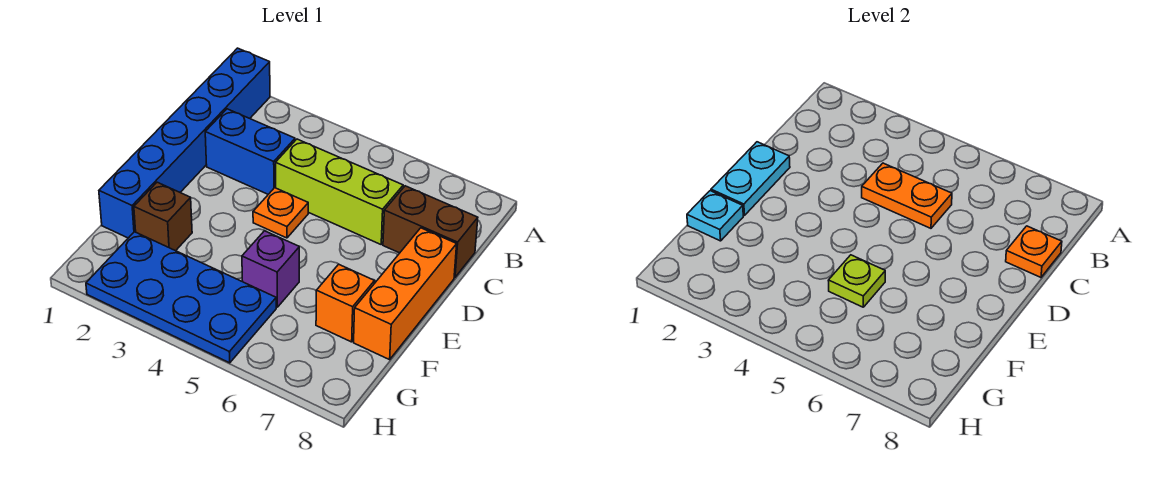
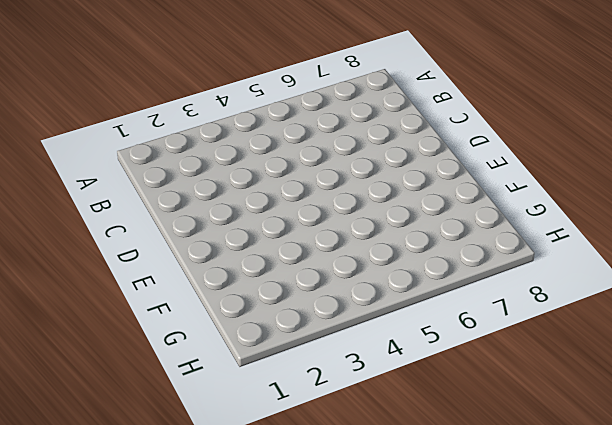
none -> blue brick A1:F1 level 1
none -> blue brick C2:C3 level 1
none -> lime brick C4:C6 level 1

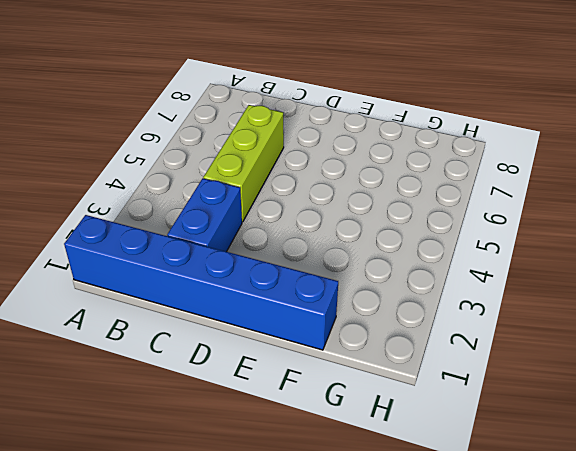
none -> brown brick C7:C8 level 1
none -> orange plate D4 level 1
none -> orange brick D8:F8 level 1

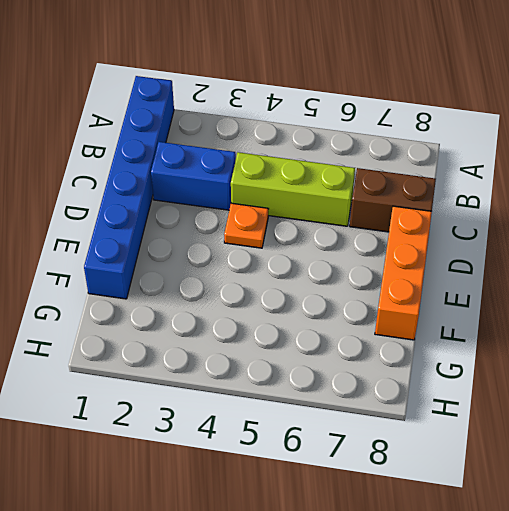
none -> brown brick F2 level 1
none -> purple brick F5 level 1
none -> orange brick F7 level 1

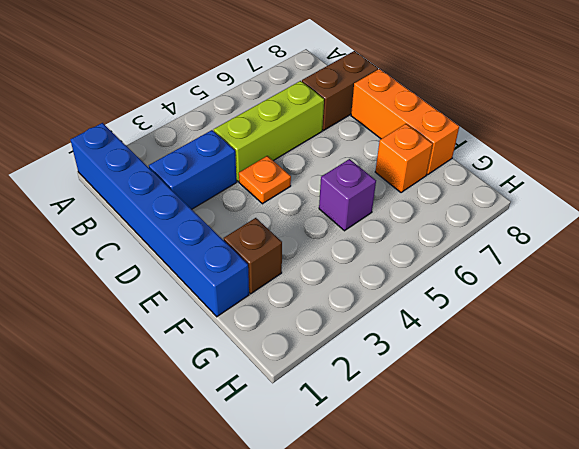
none -> blue plate G2:H5 level 1
none -> orange plate C4:C5 level 2
none -> orange plate C8 level 2

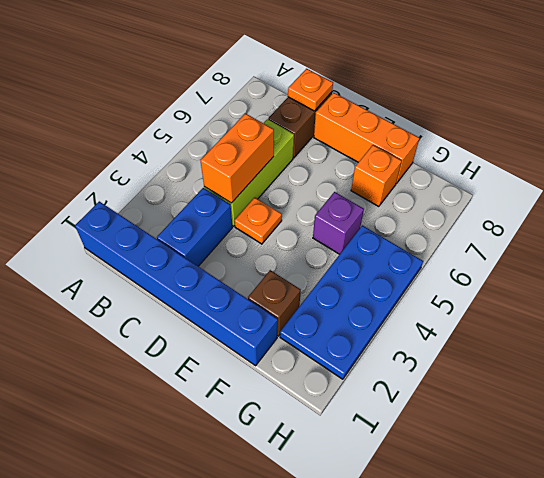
orange brick C4:C5 level 2 -> orange plate C4:C5 level 2
none -> cyan plate D1:E1 level 2
none -> cyan plate F1 level 2
none -> lime plate F5 level 2

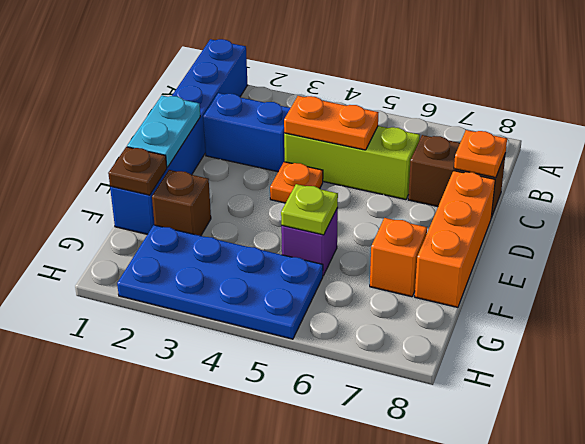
brown plate F1 level 2 -> cyan plate F1 level 2

